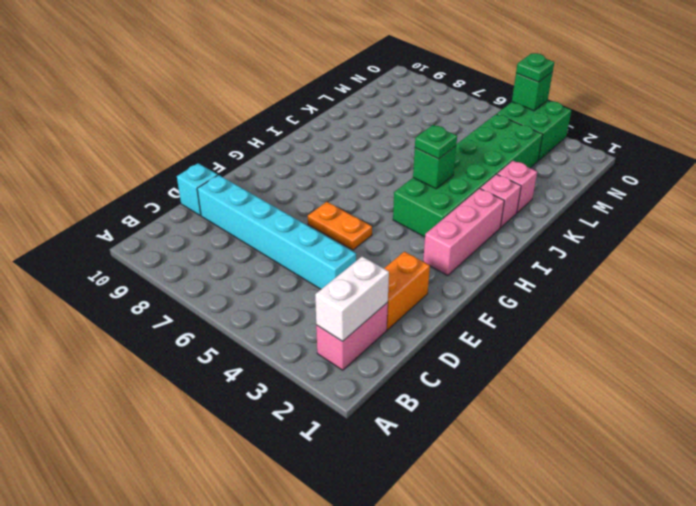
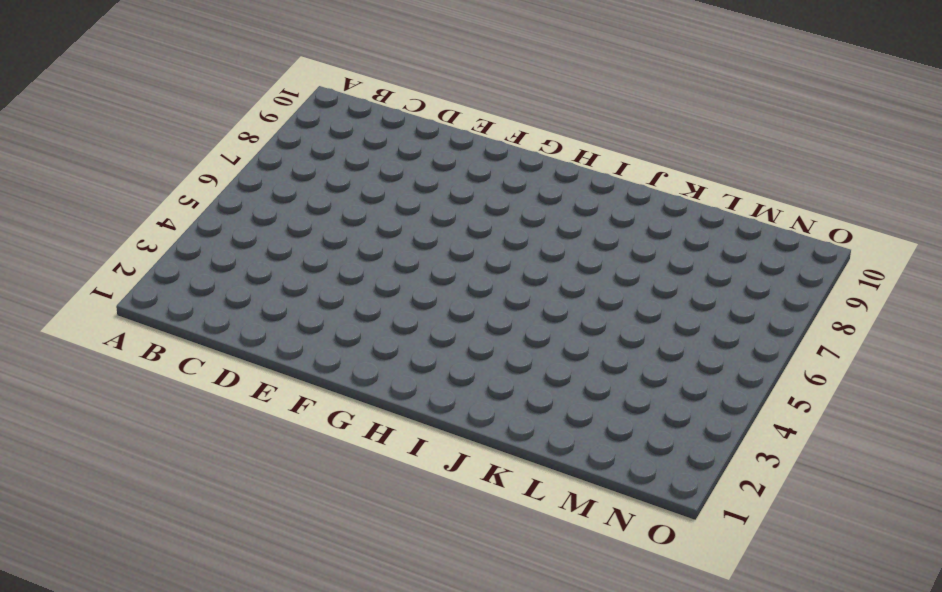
none -> pink brick B2:C2 level 1
none -> orange brick D2:E2 level 1
none -> cyan brick D4:D9 level 1

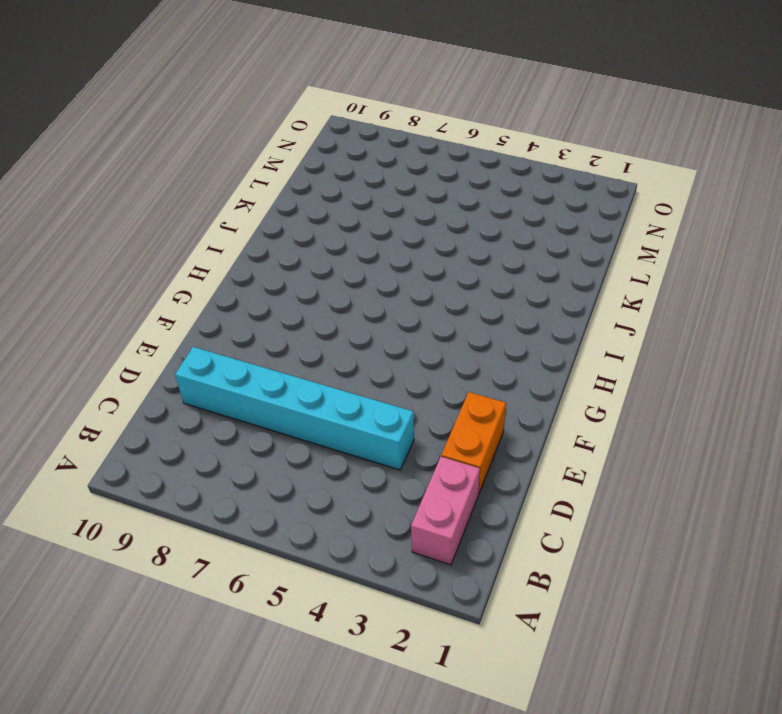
none -> cyan brick D10 level 1
none -> orange plate F5:F6 level 1
none -> pink brick G2:I2 level 1

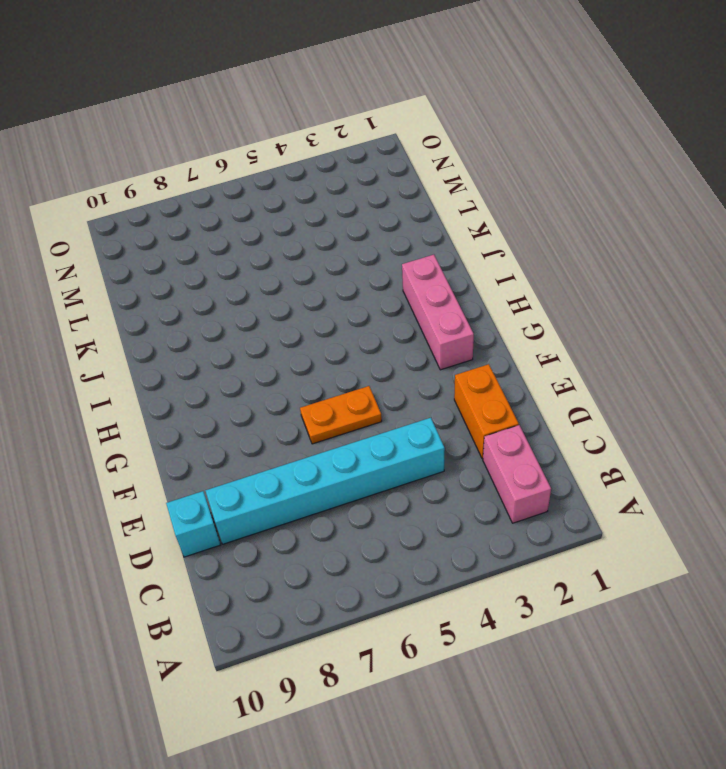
none -> green brick H3:M4 level 1
none -> pink brick J2 level 1
none -> pink brick K2 level 1

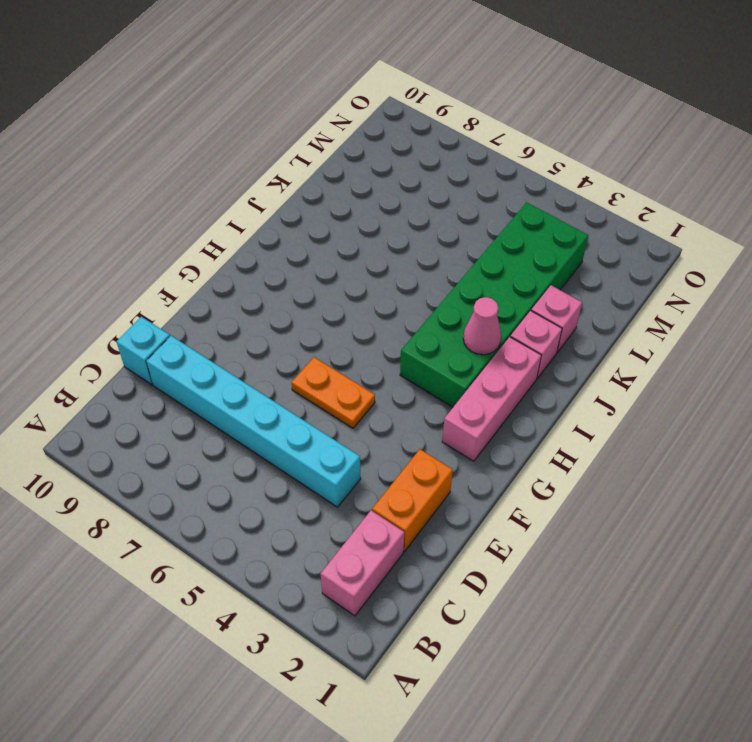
pink cone I3 level 2 -> none
none -> green brick N3:O4 level 1
none -> white brick B2:C2 level 2
none -> green brick I4 level 2

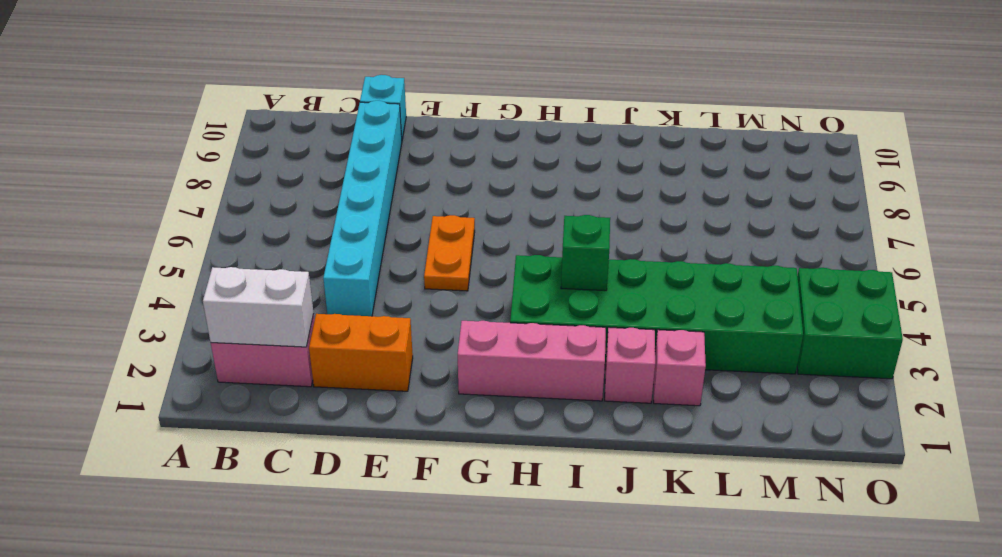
none -> green brick O4 level 2
none -> green plate I4 level 3
none -> green plate O4 level 3

